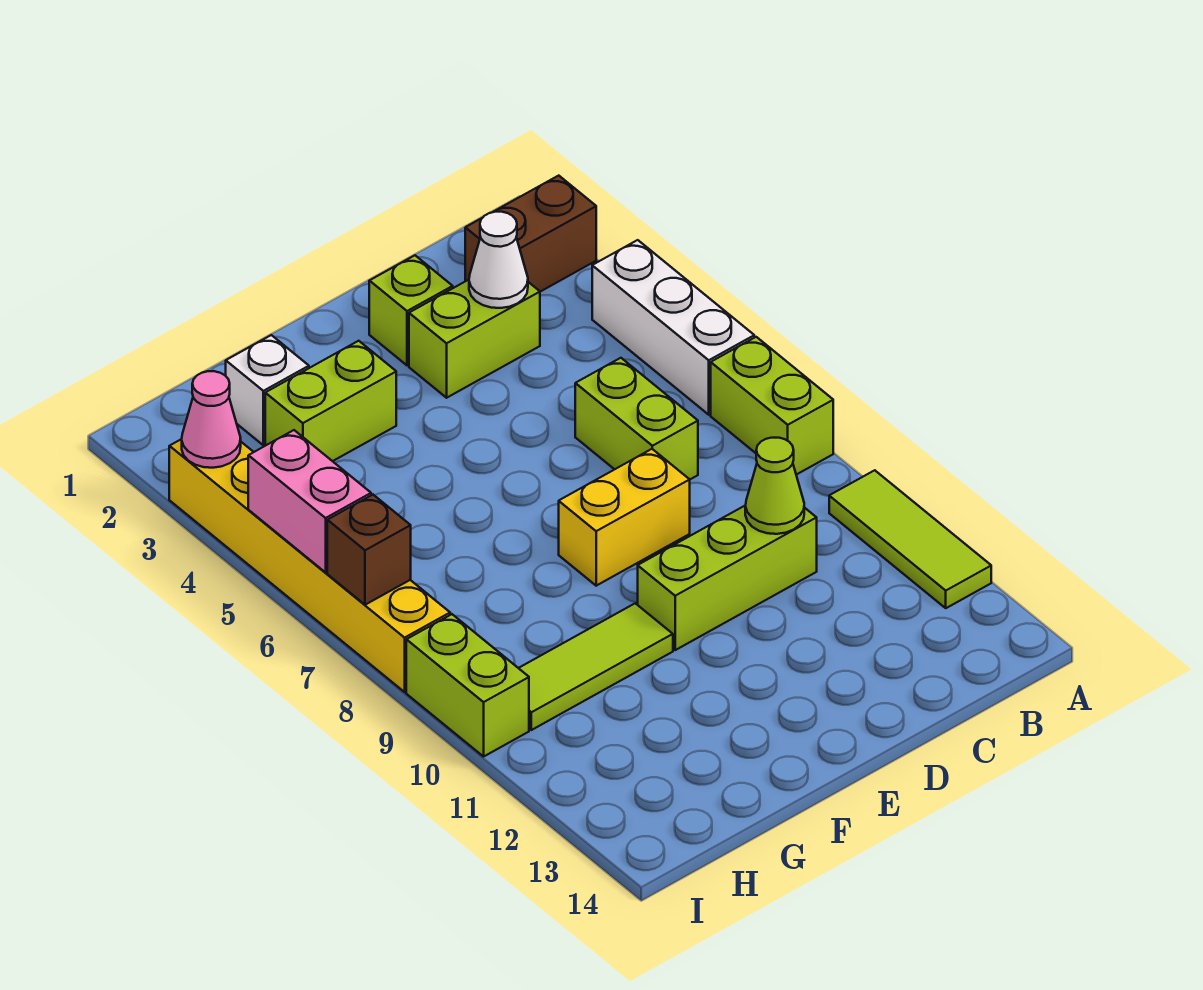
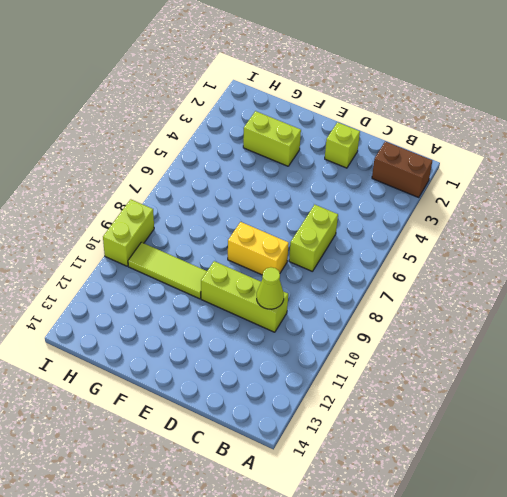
none -> white brick A4:A6 level 1
none -> lime brick A7:A8 level 1
none -> lime tile A10:A12 level 1

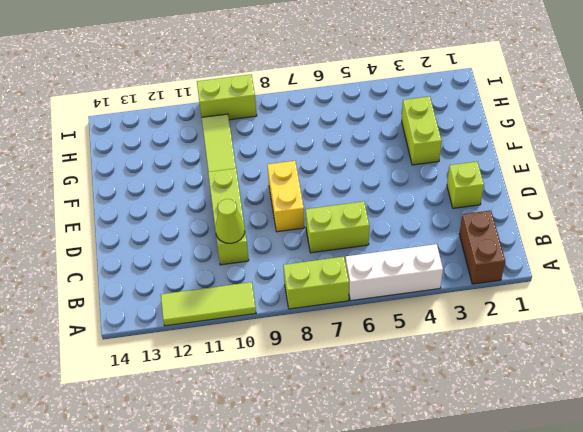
none -> lime brick C3:D3 level 1
none -> white brick G2 level 1
none -> yellow brick I3:I8 level 1

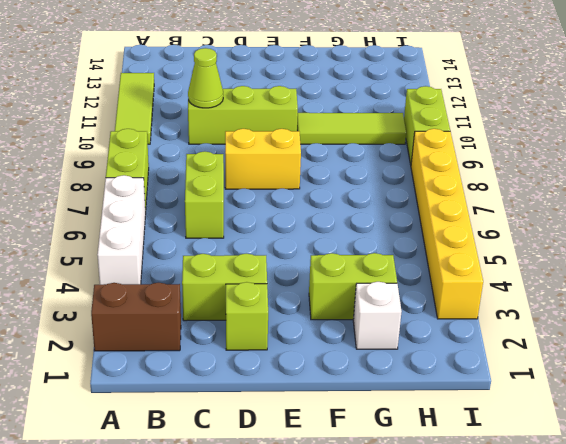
none -> white cone C3 level 2
none -> pink cone I3 level 2
none -> pink brick I5:I6 level 2

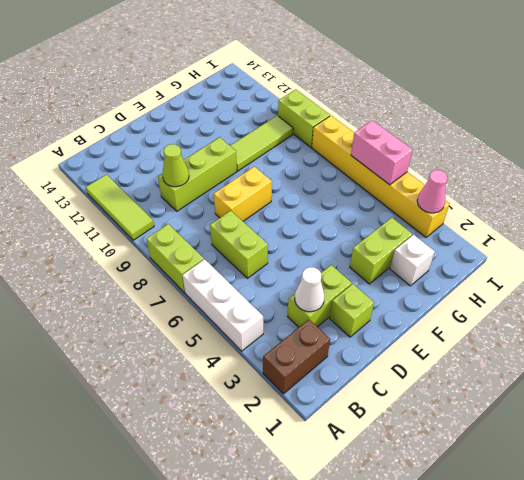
none -> brown brick I7 level 2

